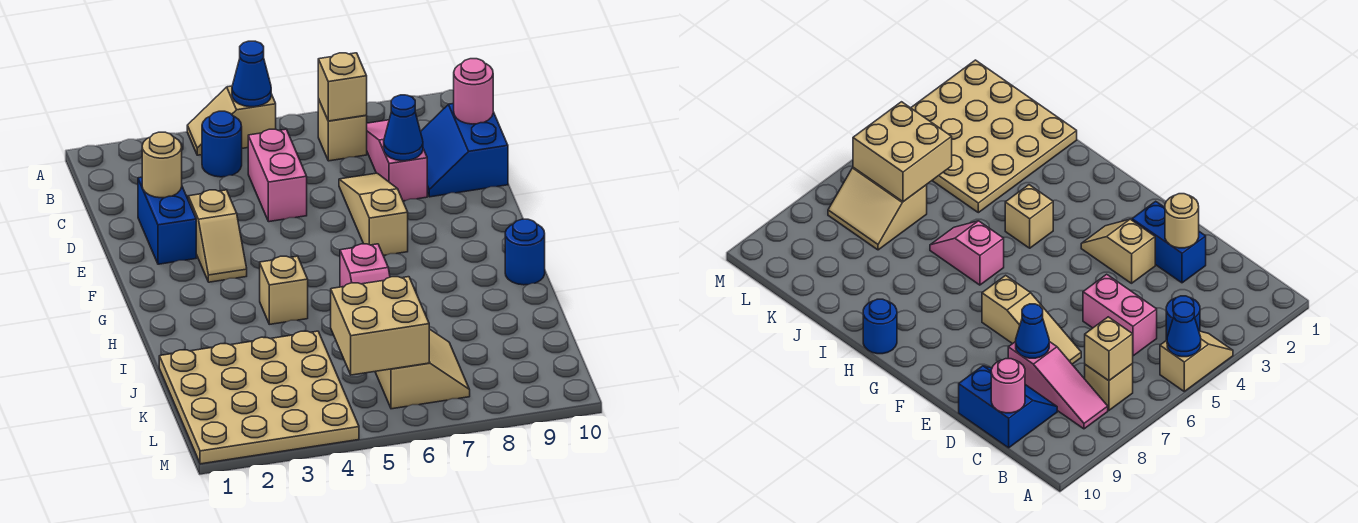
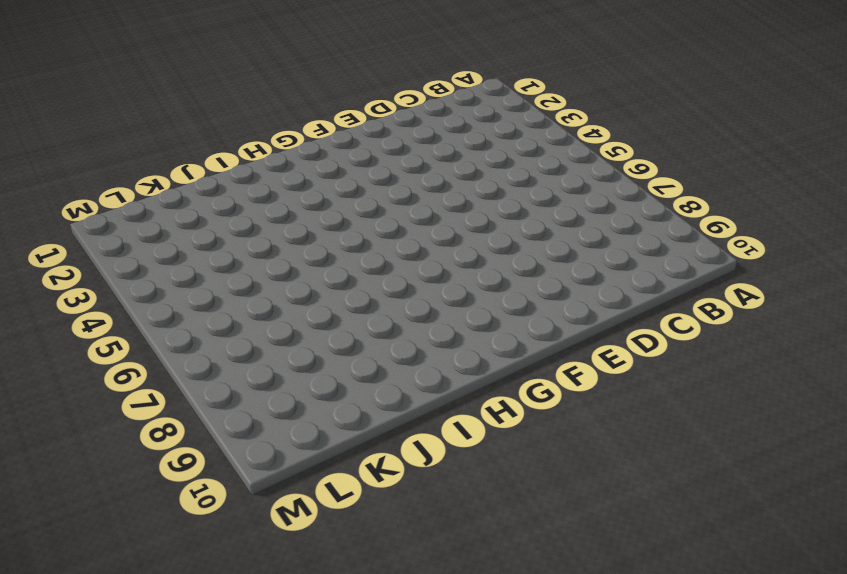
none -> tan slope A4:A5 level 1 top 5
none -> blue round brick B4 level 1
none -> tan brick B7 level 1

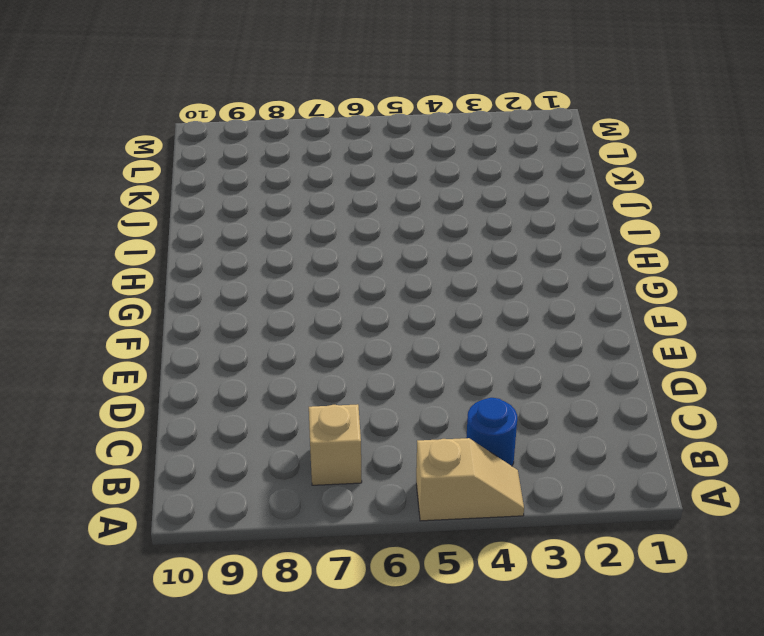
none -> pink slope B8:D8 level 1 top D
none -> pink brick C5:D5 level 1
none -> blue slope C9:D10 level 1 top 10

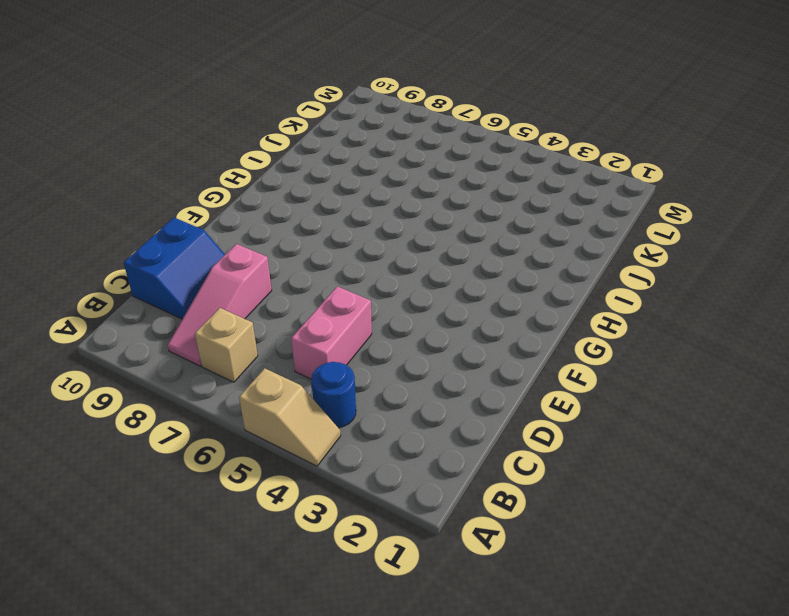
none -> blue brick D2:E2 level 1
none -> tan slope D7:F7 level 1 top F
none -> tan slope E3:F3 level 1 top E

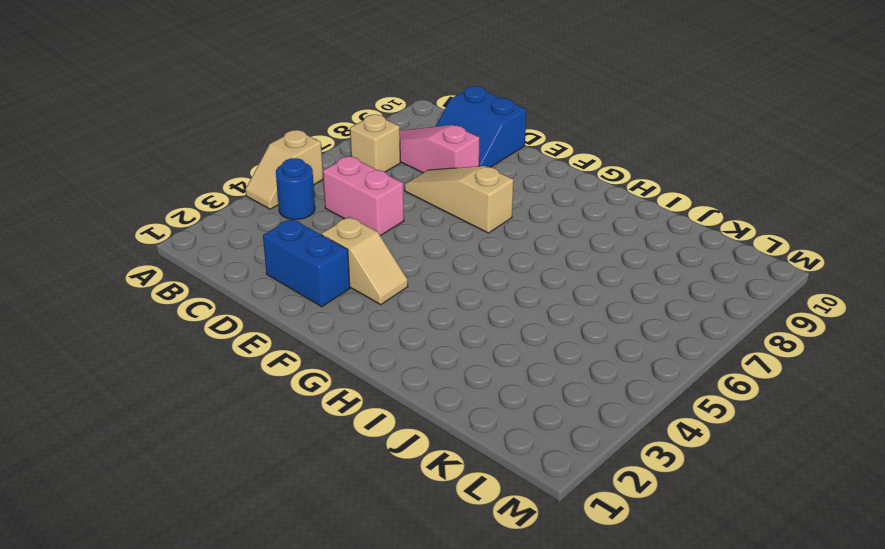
none -> tan brick H4 level 1
none -> pink slope H6:I6 level 1 top H
none -> blue round brick H10 level 1

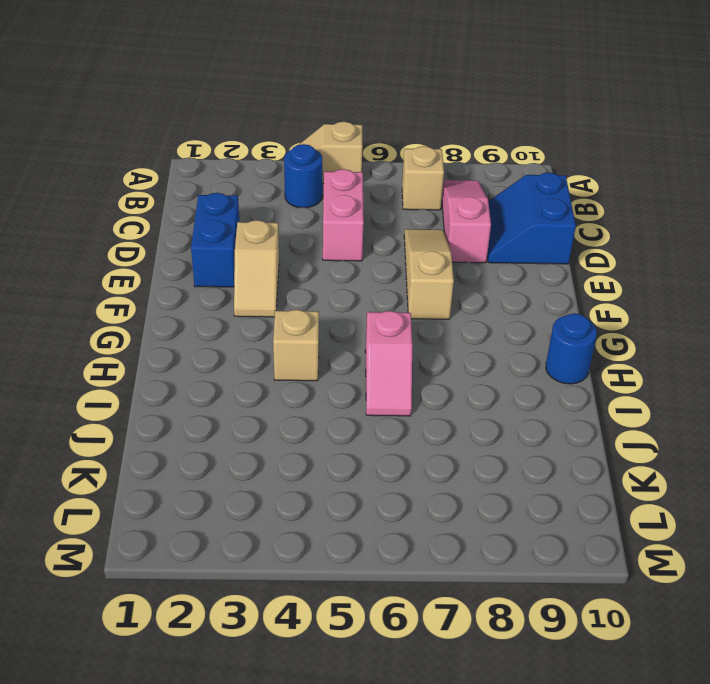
none -> tan plate J1:M4 level 1
none -> tan slope K6:L7 level 1 top 6
none -> blue cone A5 level 2

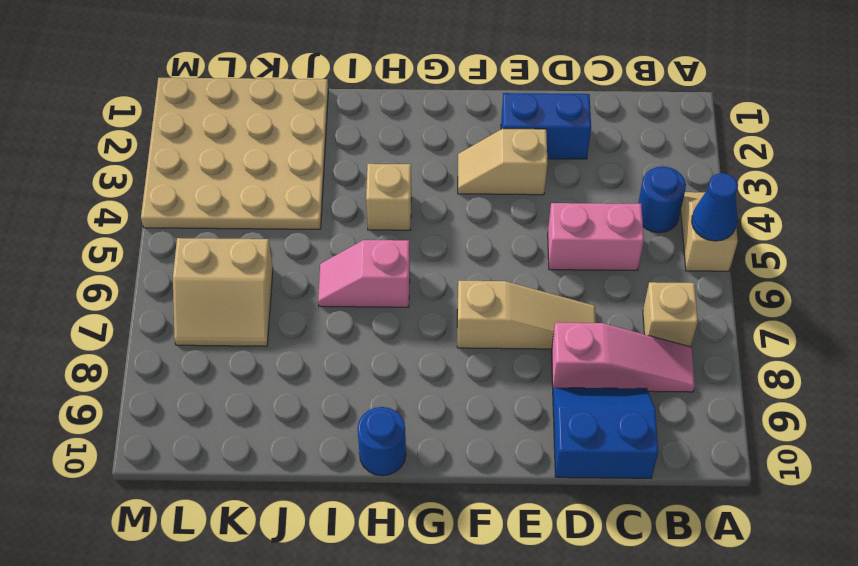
none -> tan brick B7 level 2
none -> pink round brick C10 level 2
none -> tan round brick D2 level 2

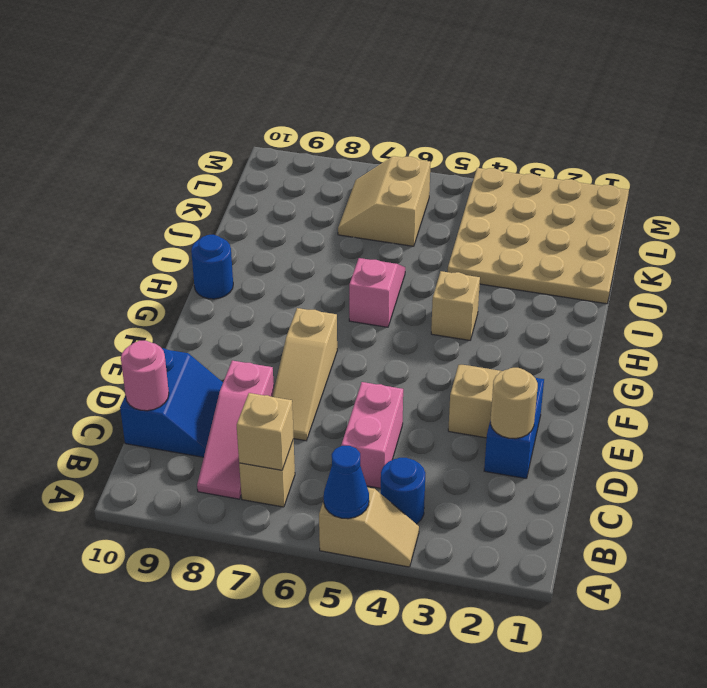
none -> blue cone D8 level 2
none -> tan brick K5:L6 level 2

